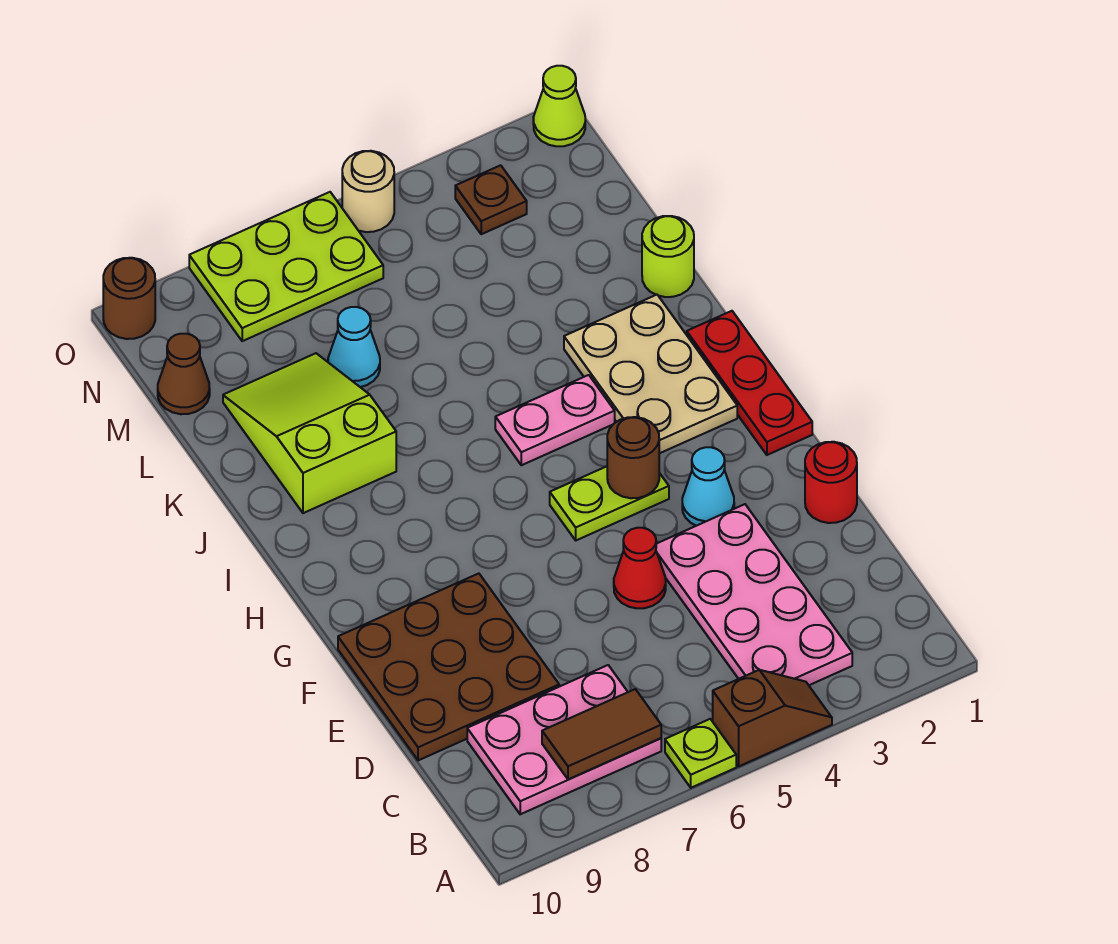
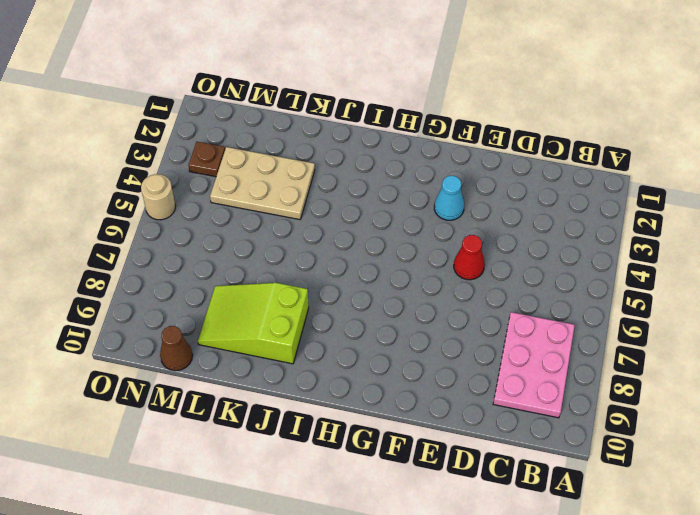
tan plate K3:M4 level 1 -> tan plate H2:J3 level 1
none -> brown slope A4:A5 level 1 top 5
none -> lime plate A6 level 1
none -> pink plate B3:E4 level 1

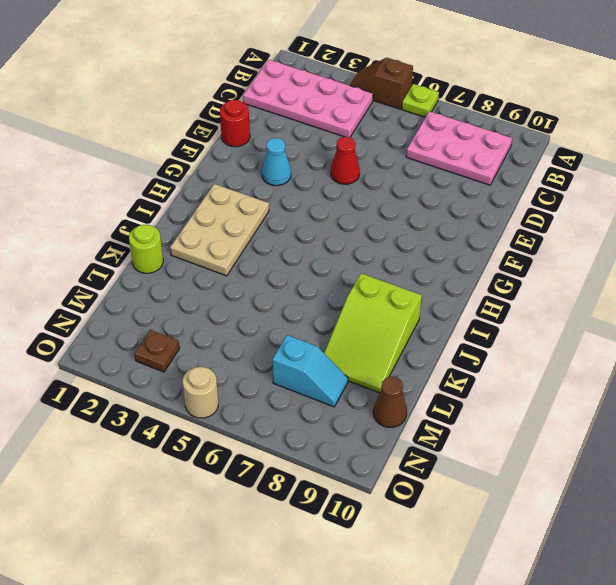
pink plate B1:C4 level 1 -> pink plate B3:E4 level 1
cyan slope M7:M8 level 1 top 7 -> none
none -> brown plate D8:F10 level 1
none -> red plate G1:I1 level 1
none -> lime plate G4:G5 level 1

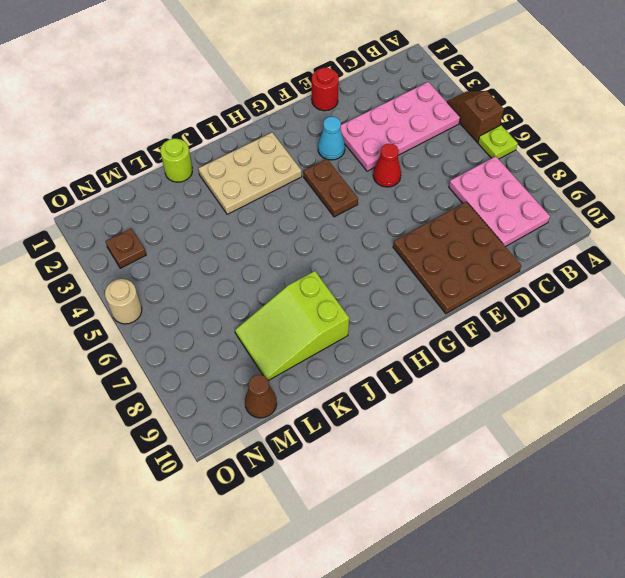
brown plate G4:G5 level 1 -> lime plate G4:G5 level 1
none -> red plate G1:I1 level 1
none -> pink plate I4:I5 level 1
none -> cyan cone L7 level 1

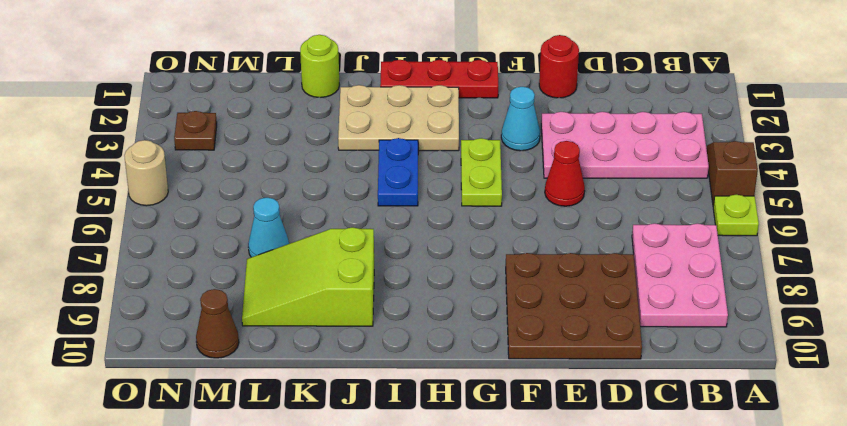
blue plate I4:I5 level 1 -> pink plate I4:I5 level 1
none -> lime plate N6:O8 level 1
none -> lime cone O1 level 1
none -> brown round brick O10 level 1

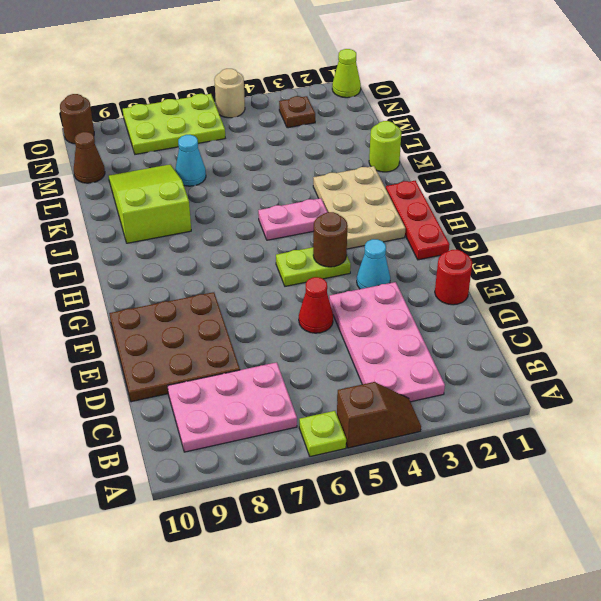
none -> brown tile B7:B8 level 2

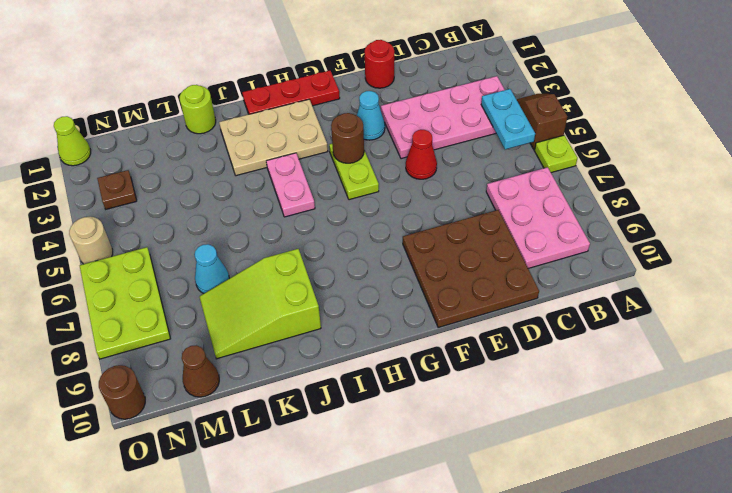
cyan plate B4:B5 level 2 -> none
none -> brown tile B7:B8 level 2

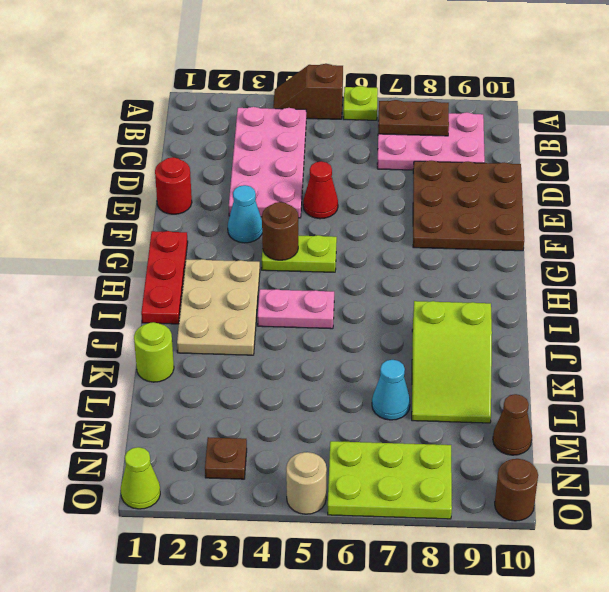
brown plate B7:B8 level 2 -> brown tile B7:B8 level 2

